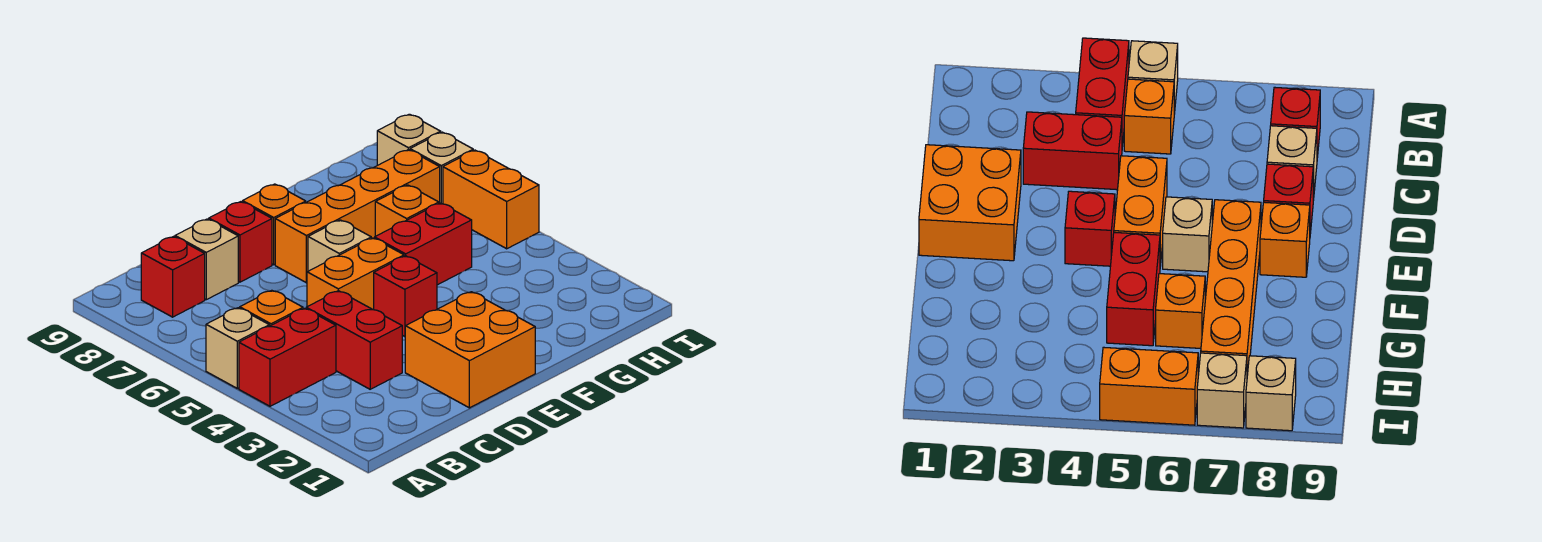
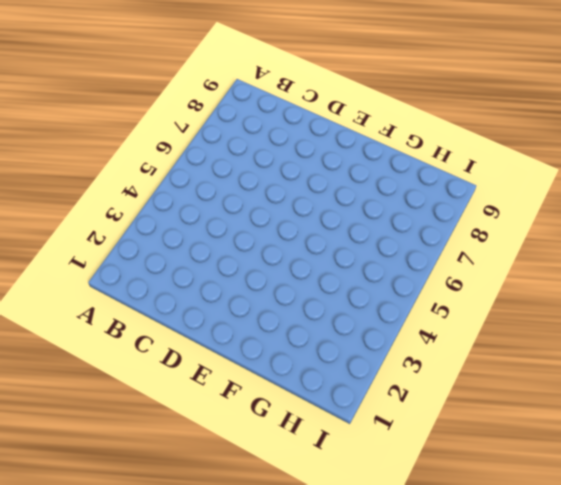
none -> red brick A4:B4 level 1
none -> tan brick A5 level 1
none -> orange brick B5 level 1

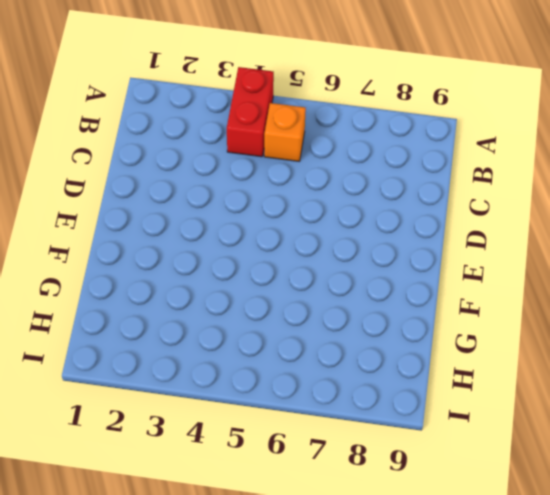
none -> tan brick A5 level 1
none -> red brick B8 level 1
none -> red brick C3:C4 level 1

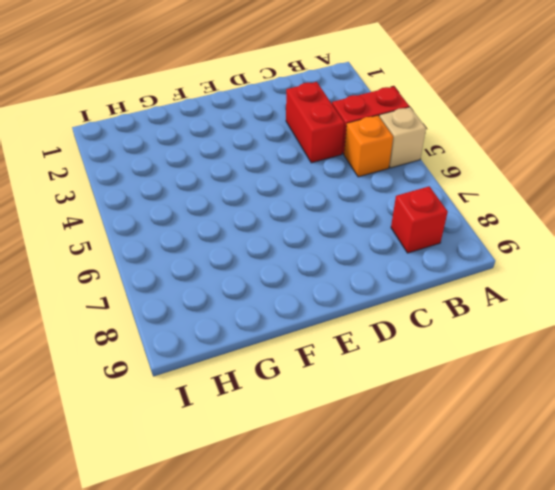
none -> tan brick C8 level 1
none -> orange brick D1:E2 level 1
none -> orange brick D5:E5 level 1

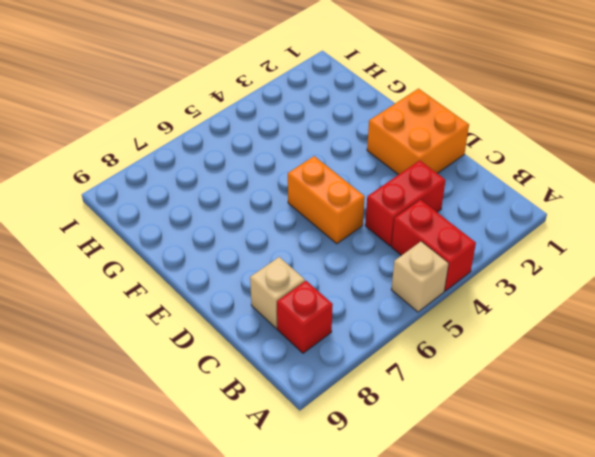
none -> orange brick B5 level 1
none -> red brick D8 level 1
none -> red brick E4 level 1

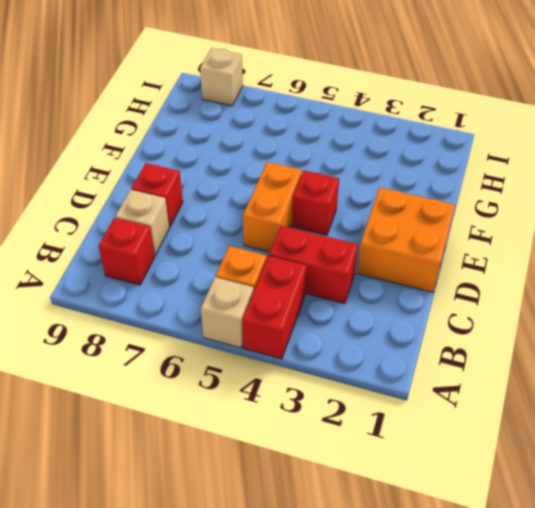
none -> tan brick E6 level 1
none -> orange brick E7:H7 level 1
none -> orange brick E8 level 1

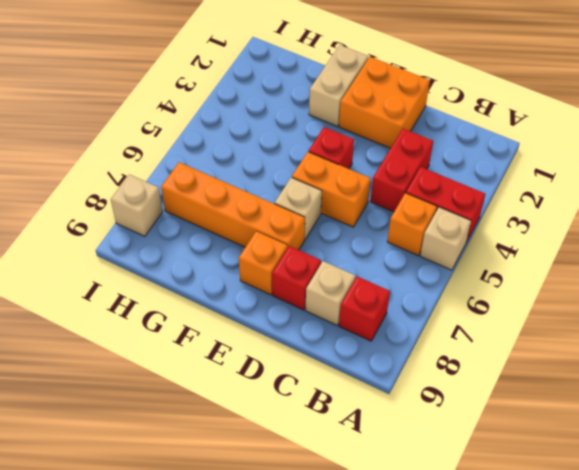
tan brick F1:F2 level 1 -> none
none -> red brick F5:G5 level 1
none -> orange brick G6 level 1
none -> orange brick I5:I6 level 1

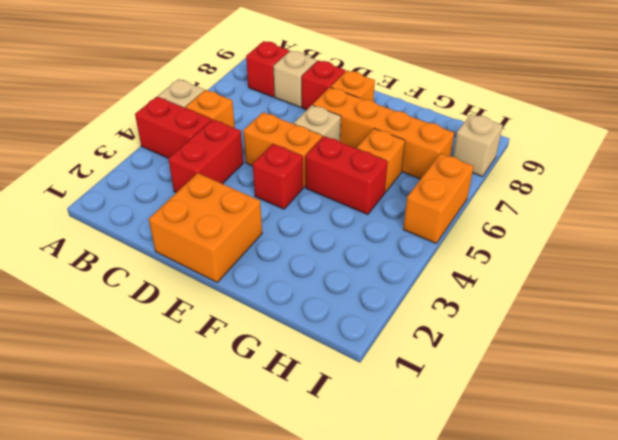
none -> tan brick I7 level 1

